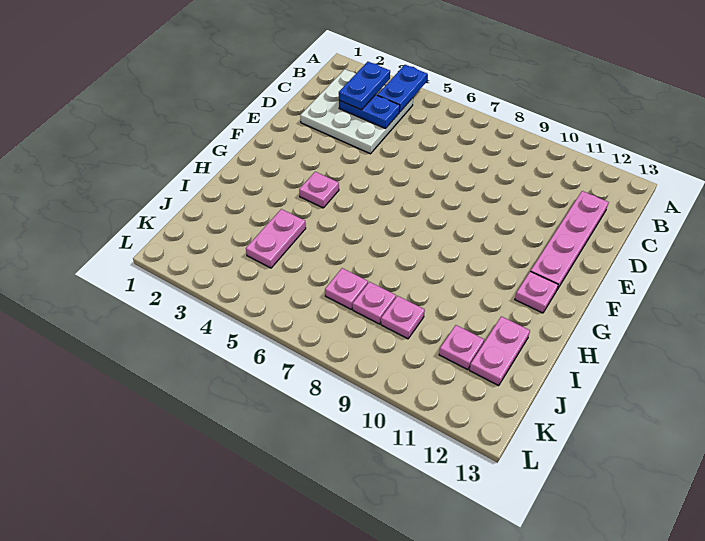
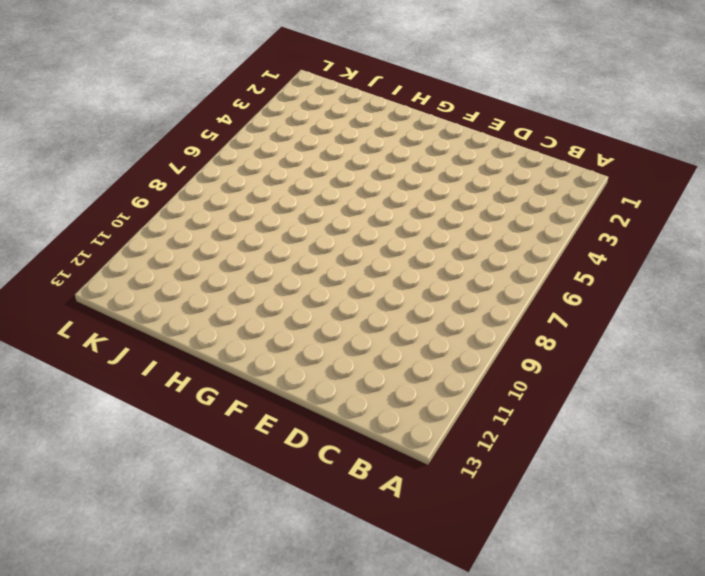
none -> white plate B2:D4 level 1
none -> pink plate C12:F12 level 1
none -> pink plate G4 level 1

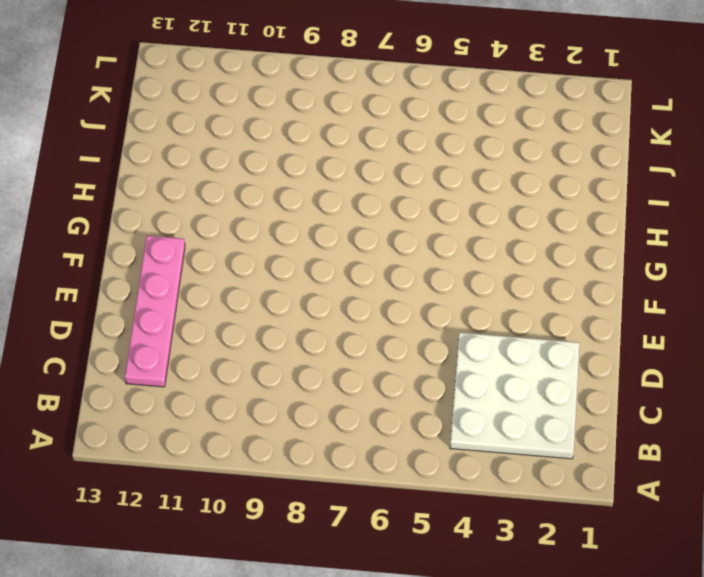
none -> pink plate G4 level 1
none -> pink plate G12 level 1
none -> pink plate I4:J4 level 1

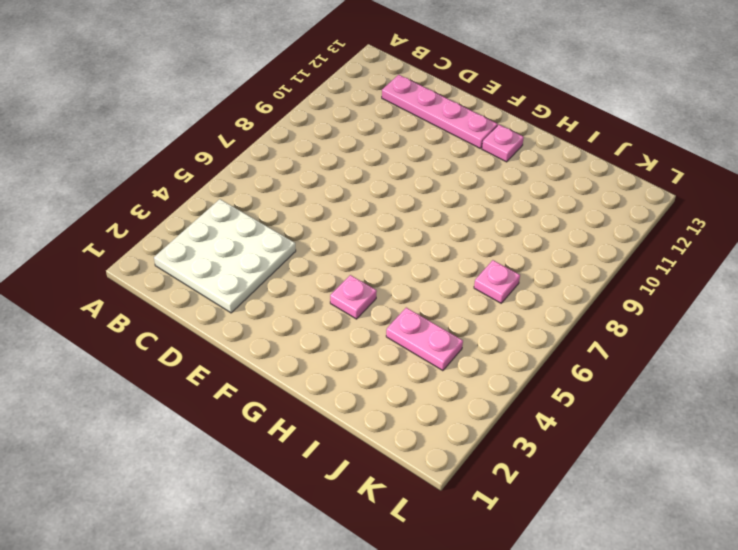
none -> pink plate I12:J12 level 1
none -> pink plate J8 level 1
none -> pink plate J9 level 1

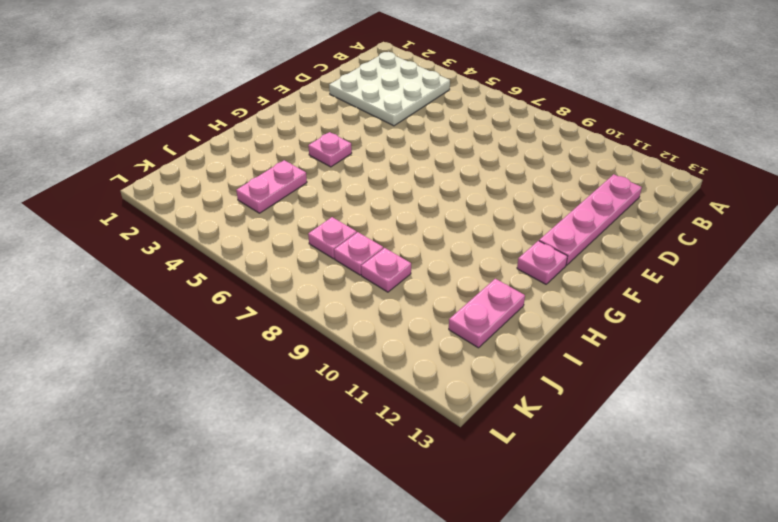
none -> pink plate J11 level 1
none -> blue plate A4:B4 level 2
none -> blue plate C3:C4 level 2

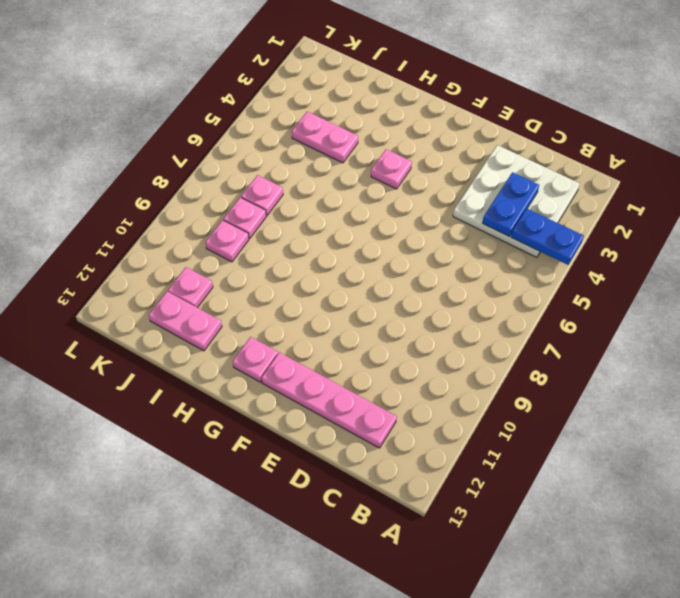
none -> blue plate B3:C3 level 3

